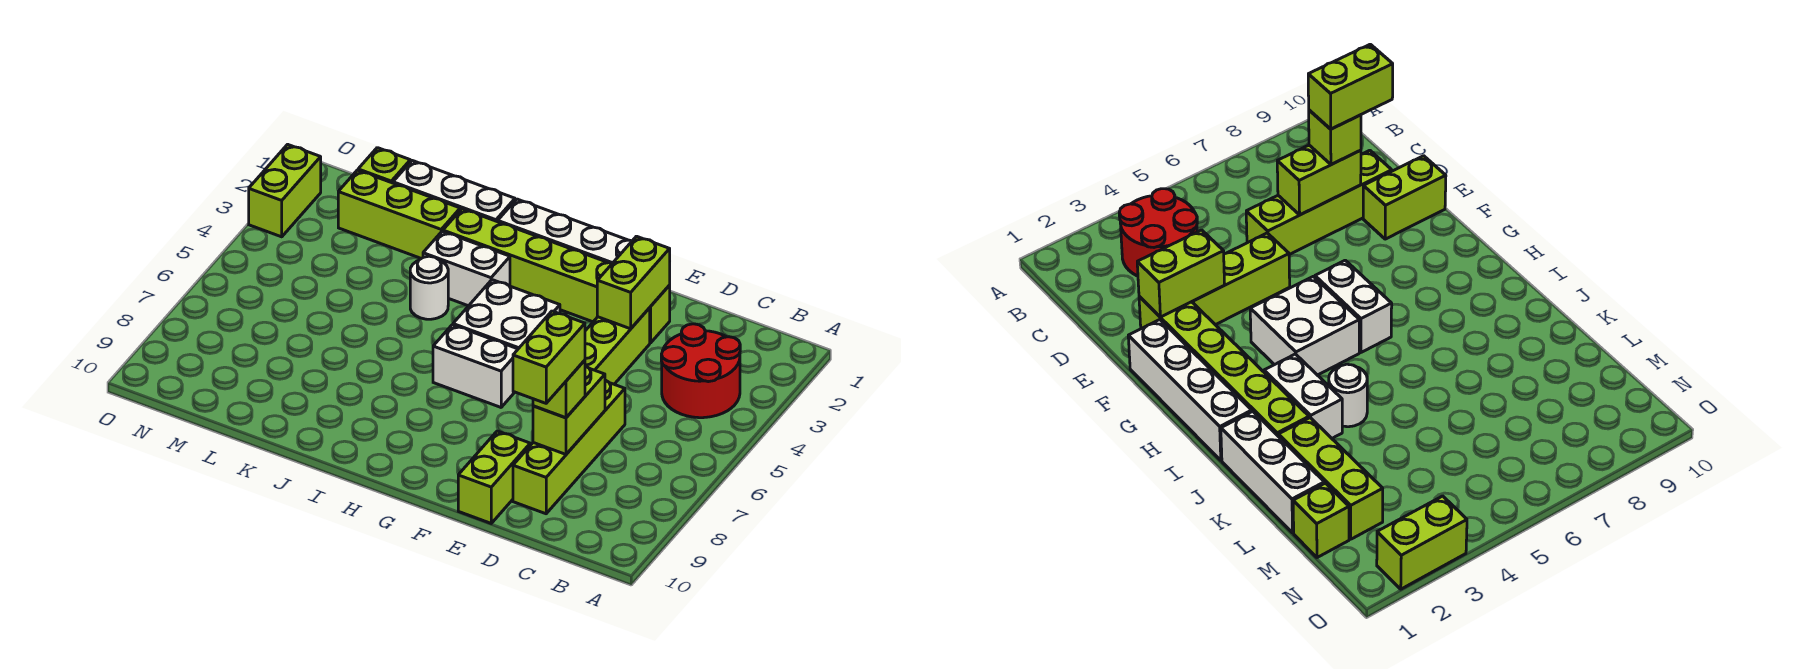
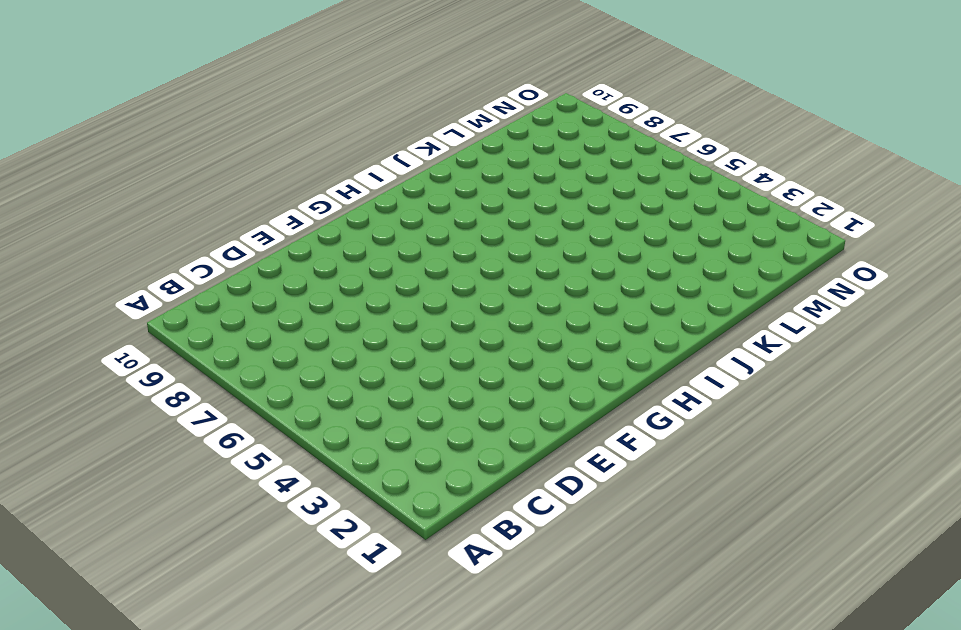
none -> red round brick B3:C4 level 1
none -> lime brick D6:D9 level 1
none -> lime brick E2:J2 level 1

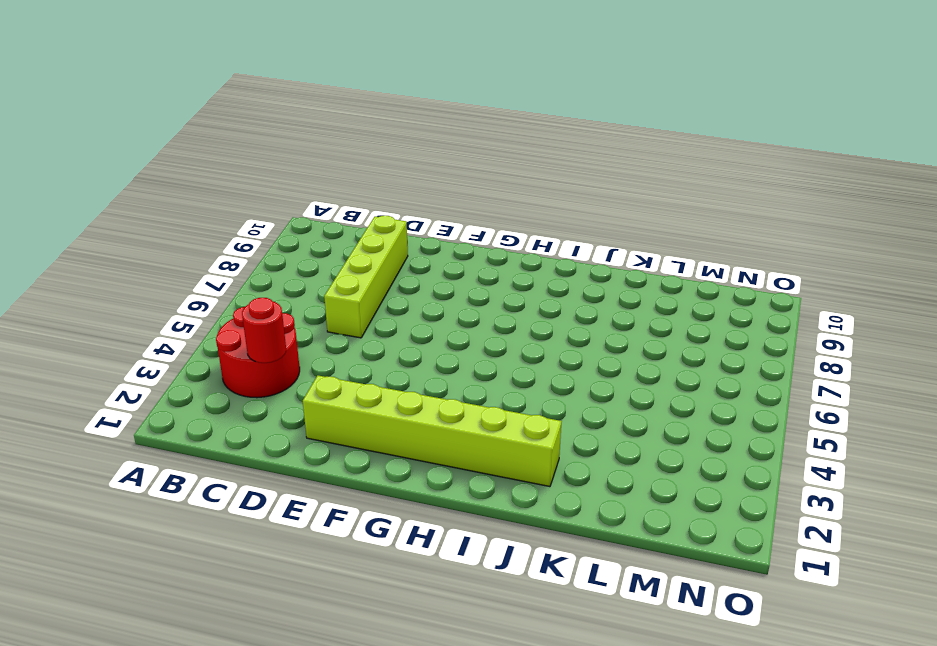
red round brick C3 level 2 -> none
none -> lime brick E3:E5 level 1
none -> lime brick E9:E10 level 1
none -> white brick F1:I1 level 1

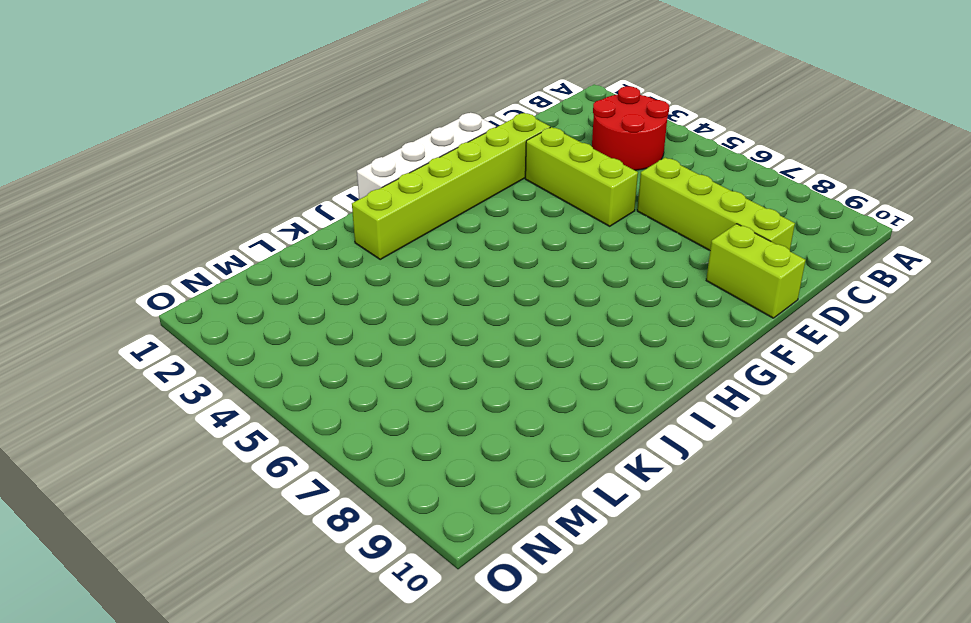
none -> white brick G4:H5 level 1
none -> white brick G6:H6 level 1
none -> white brick I3:J3 level 1

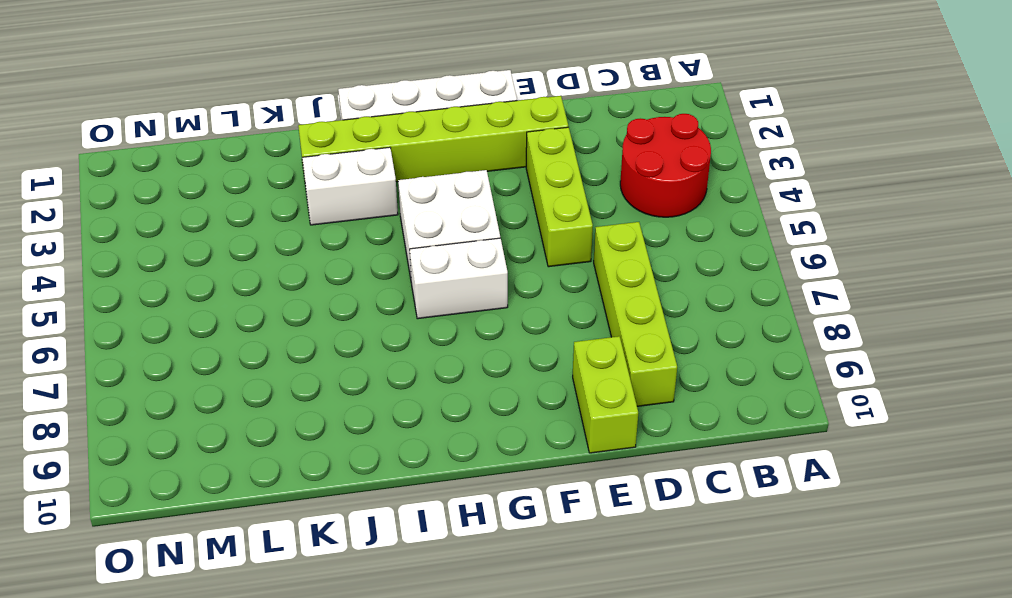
none -> white brick J1:L1 level 1
none -> white round brick J4 level 1
none -> lime brick K2:M2 level 1

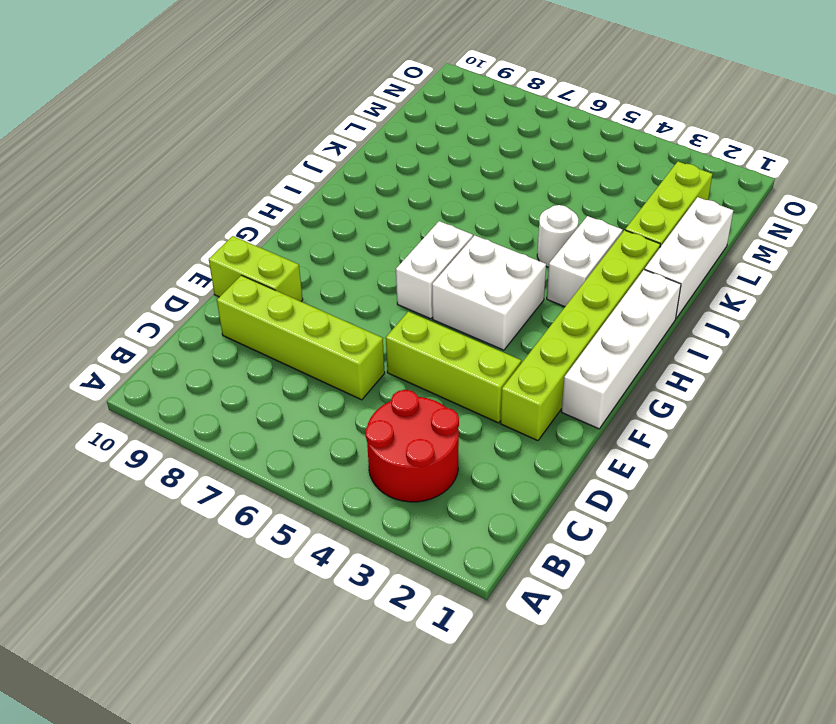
none -> lime brick M1 level 1
none -> lime brick O2:O3 level 1
none -> lime brick D7:D8 level 2

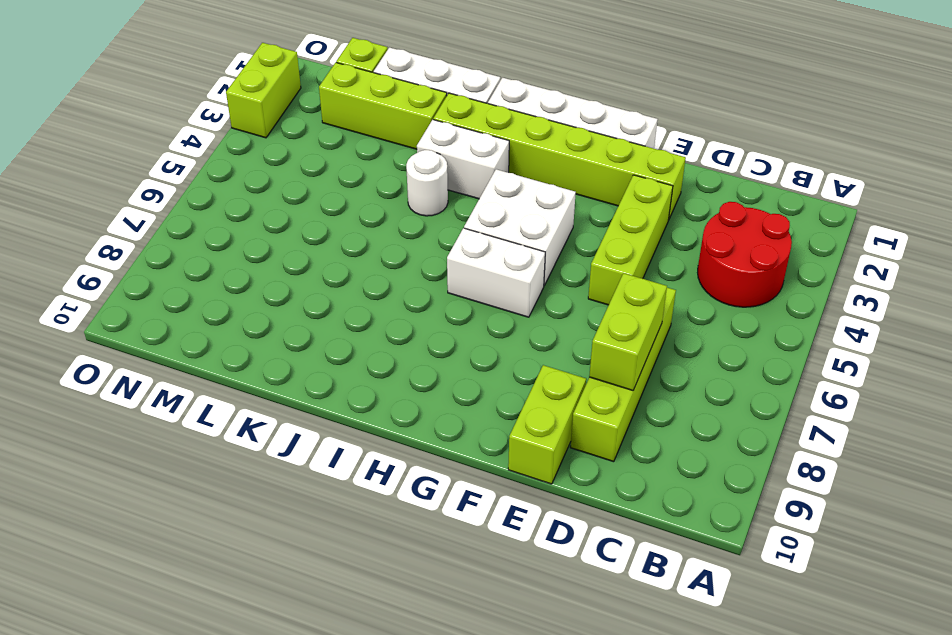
none -> lime brick E2:E3 level 2
none -> lime brick D8 level 3
none -> lime brick D8:D9 level 4

